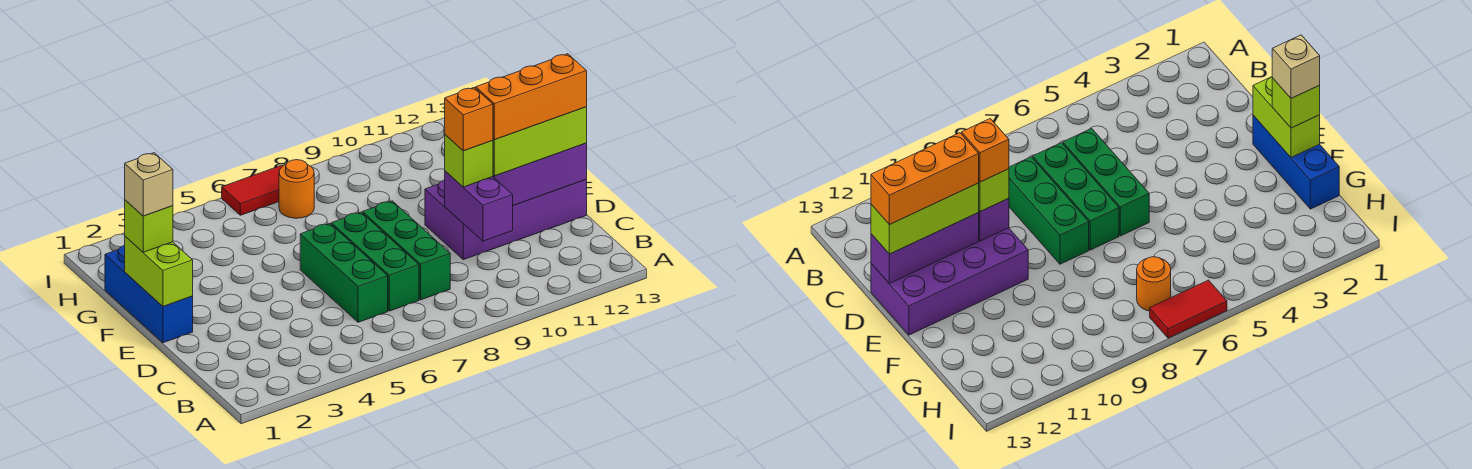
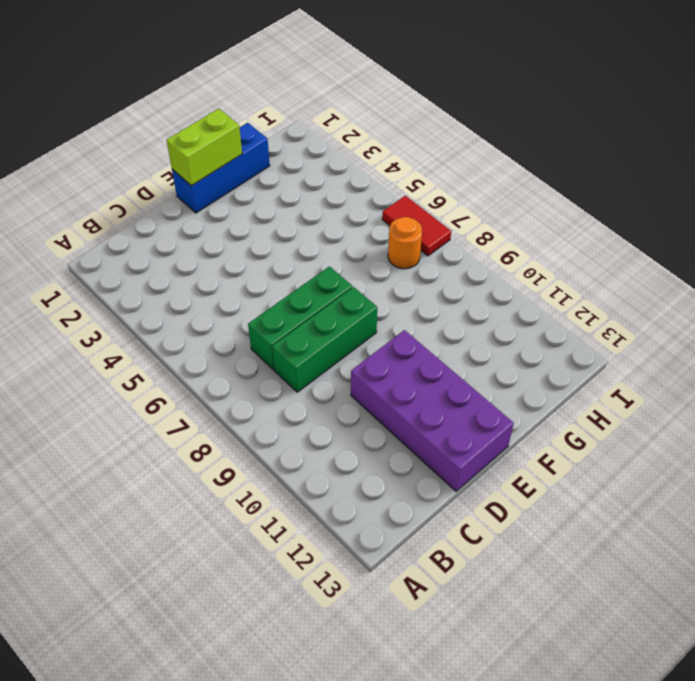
none -> green brick C6:E6 level 1
none -> purple brick C10:D10 level 2
none -> purple brick D11:D13 level 2

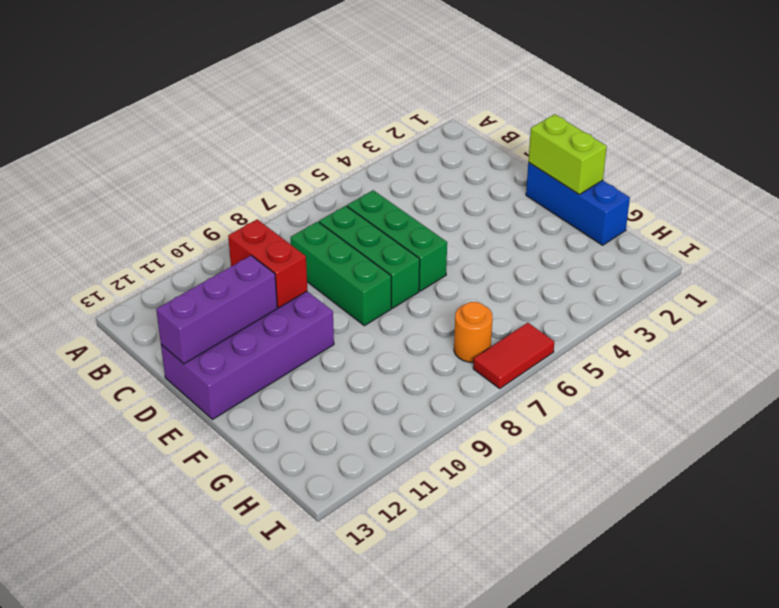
red brick C10:D10 level 2 -> purple brick C10:D10 level 2
none -> lime brick D10 level 3
none -> lime brick D11:D13 level 3
none -> lime brick F1 level 3

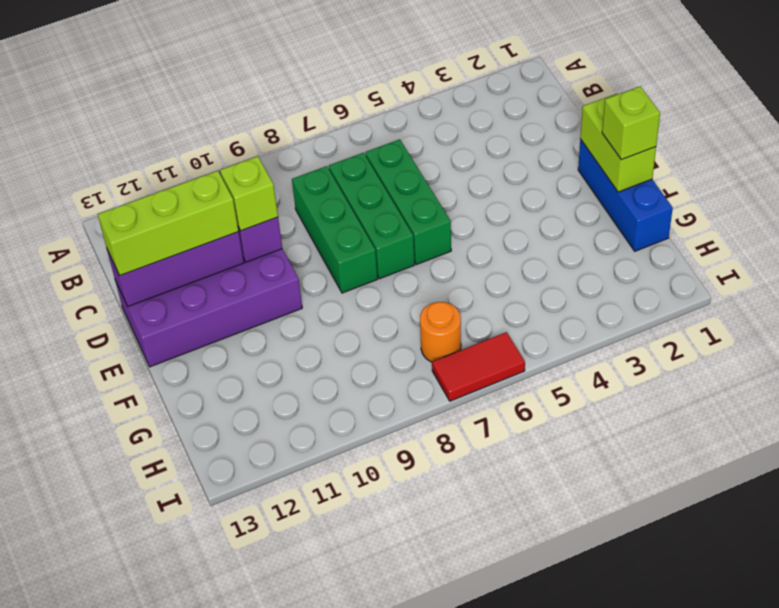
none -> orange brick D10 level 4
none -> orange brick D11:D13 level 4
none -> tan brick F1 level 4

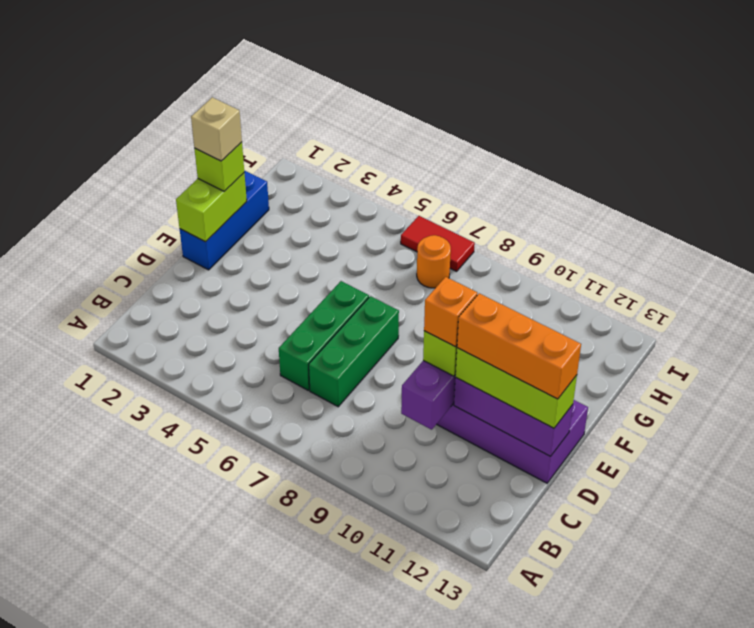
none -> green brick C8:E8 level 1

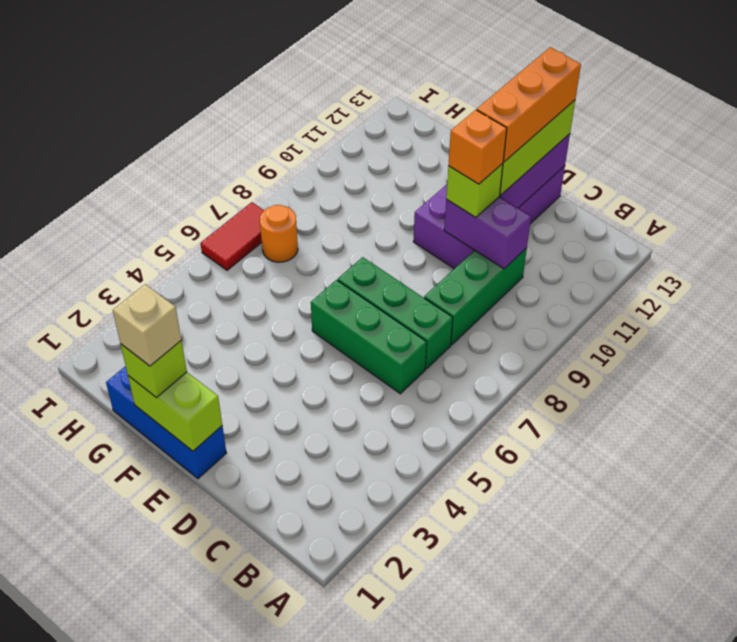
green brick C8:C10 level 1 -> green brick C8:E8 level 1

